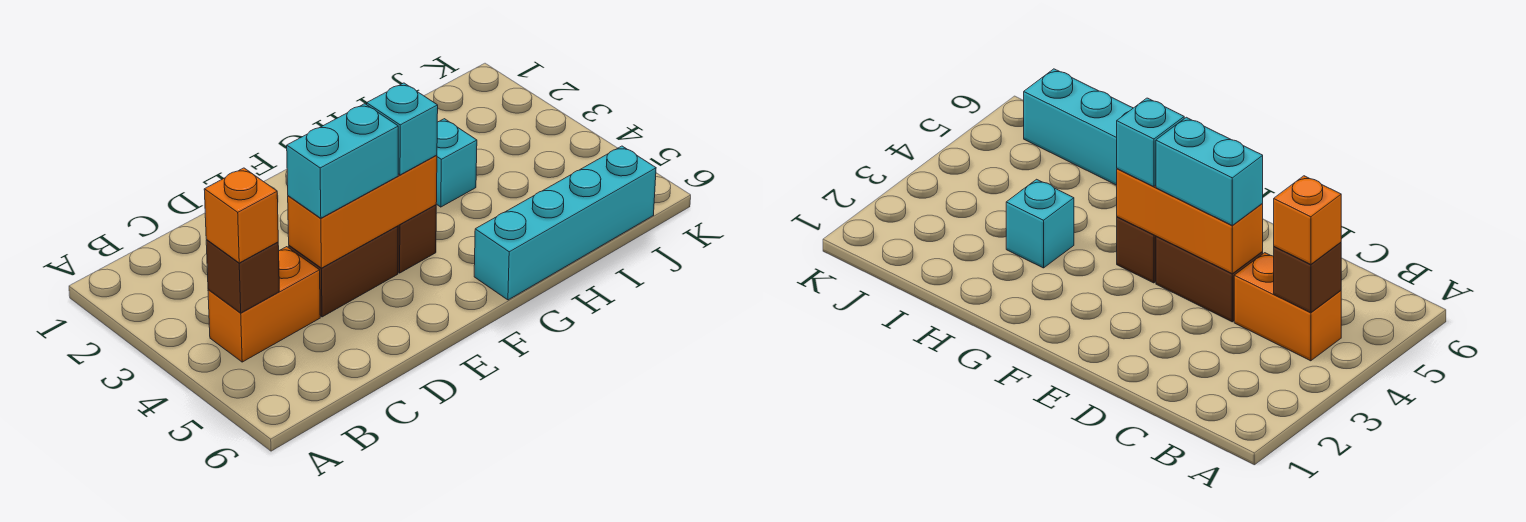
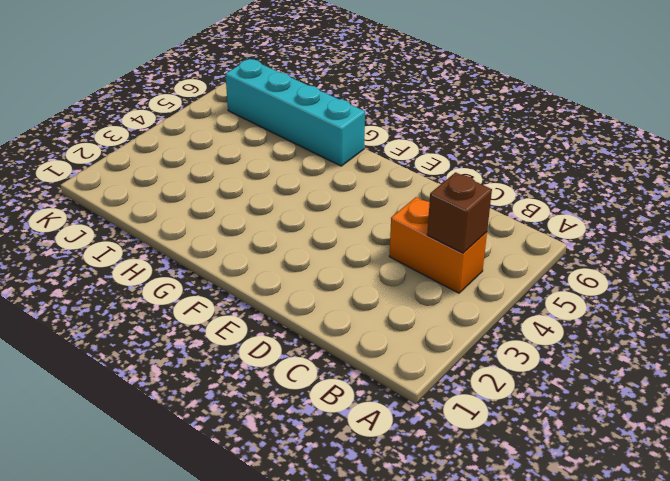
none -> brown brick D4:E4 level 1
none -> brown brick F4 level 1

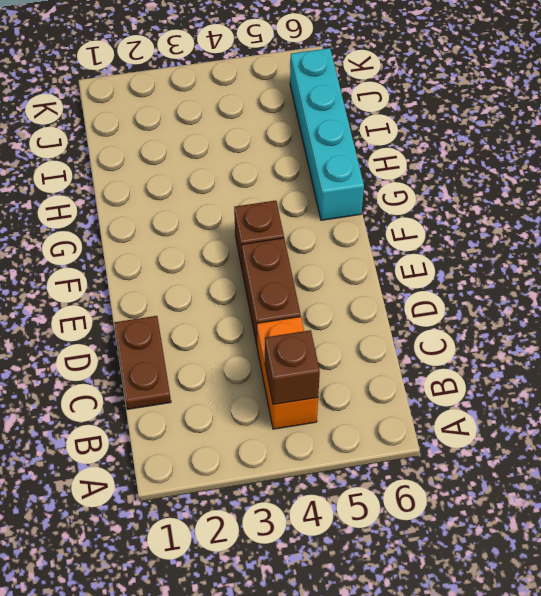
brown plate C1:D1 level 1 -> none
none -> cyan brick H3 level 1
none -> orange brick D4:F4 level 2

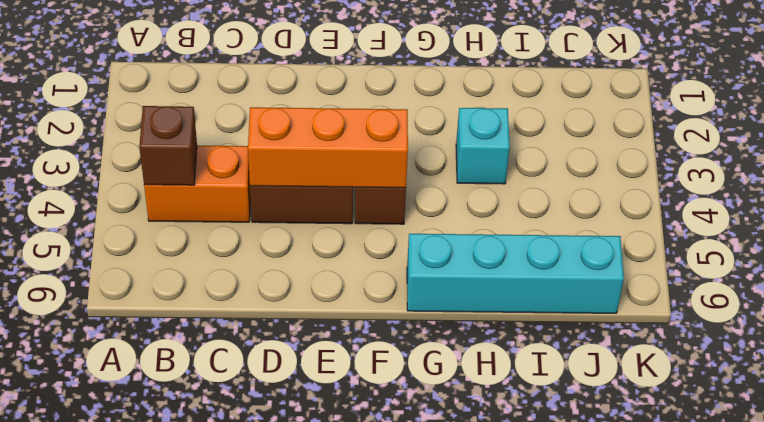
none -> orange brick B4 level 3
none -> cyan brick D4:E4 level 3

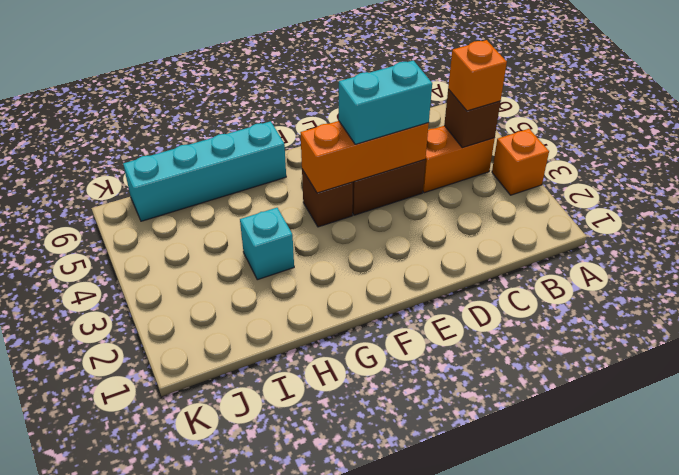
orange brick A3 level 1 -> none
none -> cyan brick F4 level 3

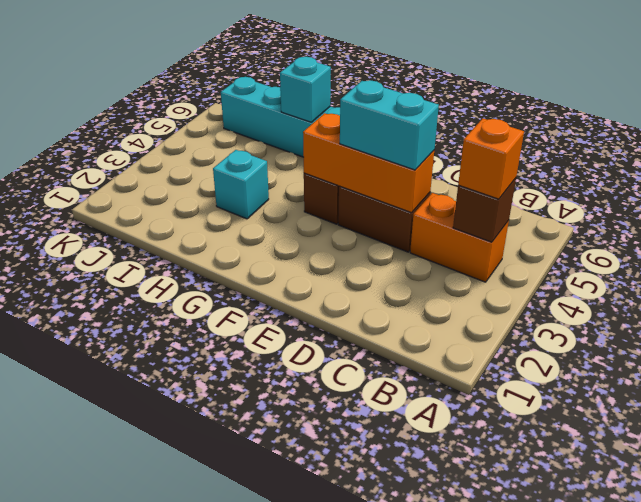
cyan brick H6 level 2 -> cyan brick F4 level 3

